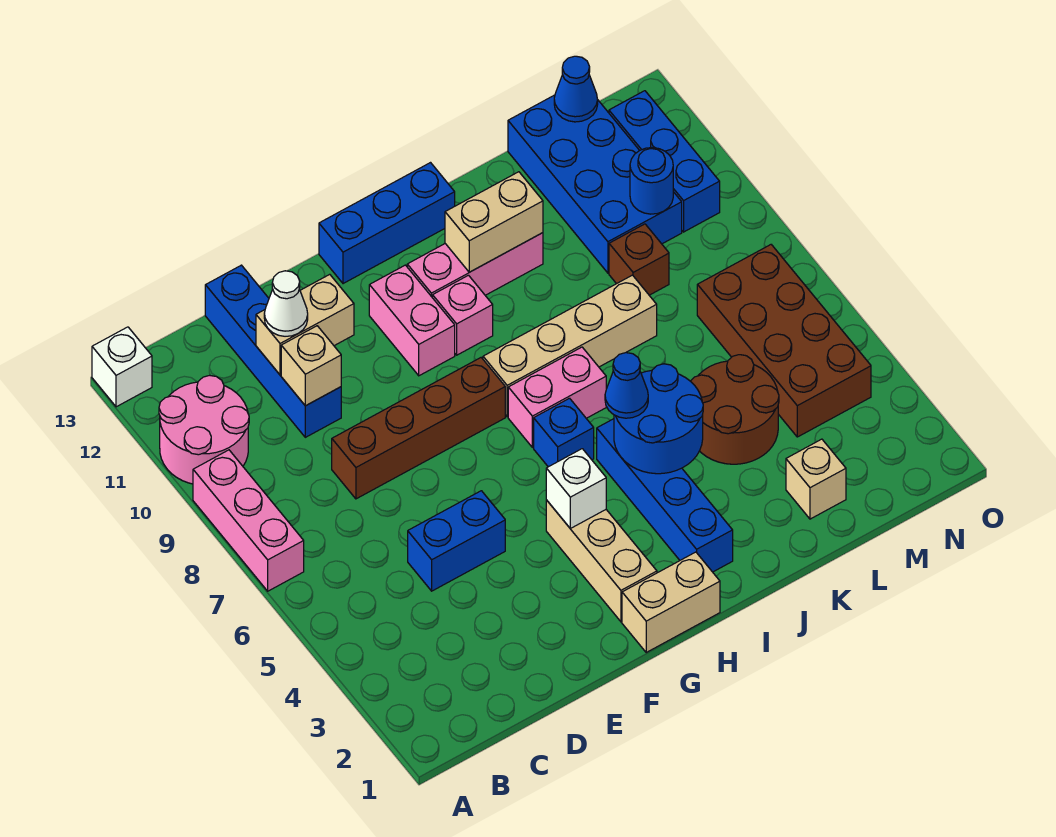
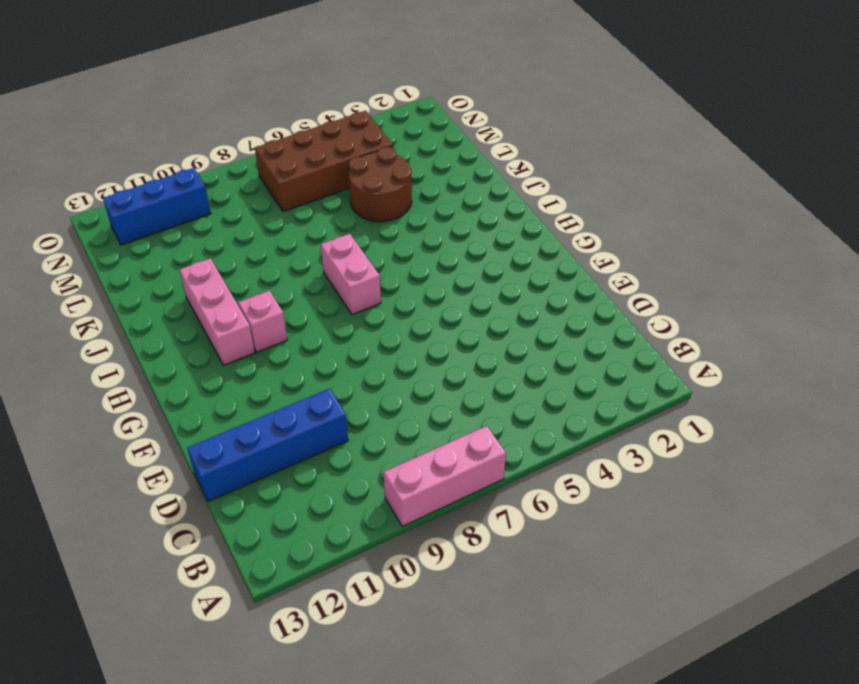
none -> pink round brick A10:B11 level 1
none -> white brick A13 level 1
none -> blue brick D5:E5 level 1
none -> brown brick D8:G8 level 1

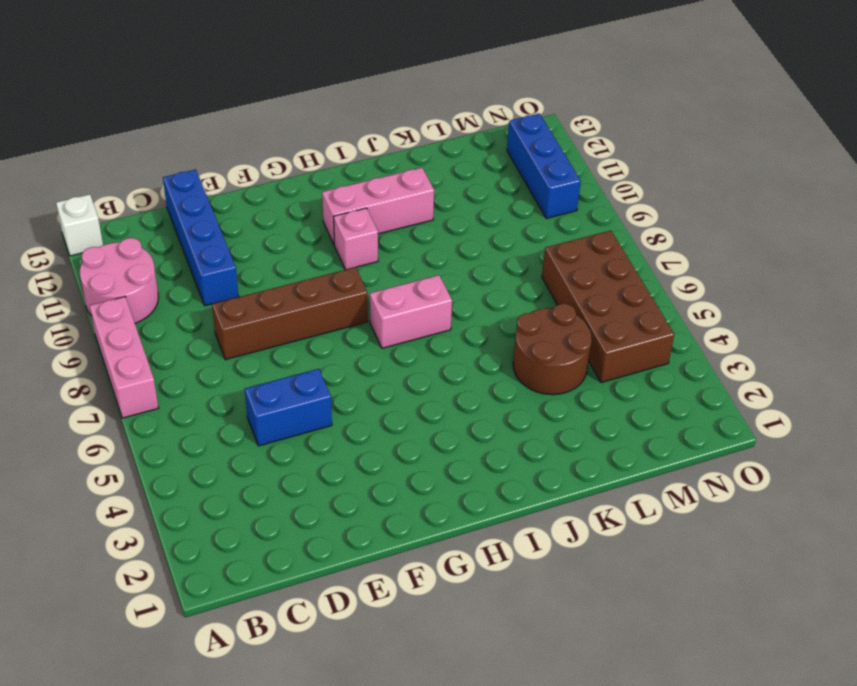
none -> tan brick G1:H1 level 1
none -> tan brick G2:G4 level 1
none -> pink brick G10:G11 level 1
none -> blue brick G13:I13 level 1

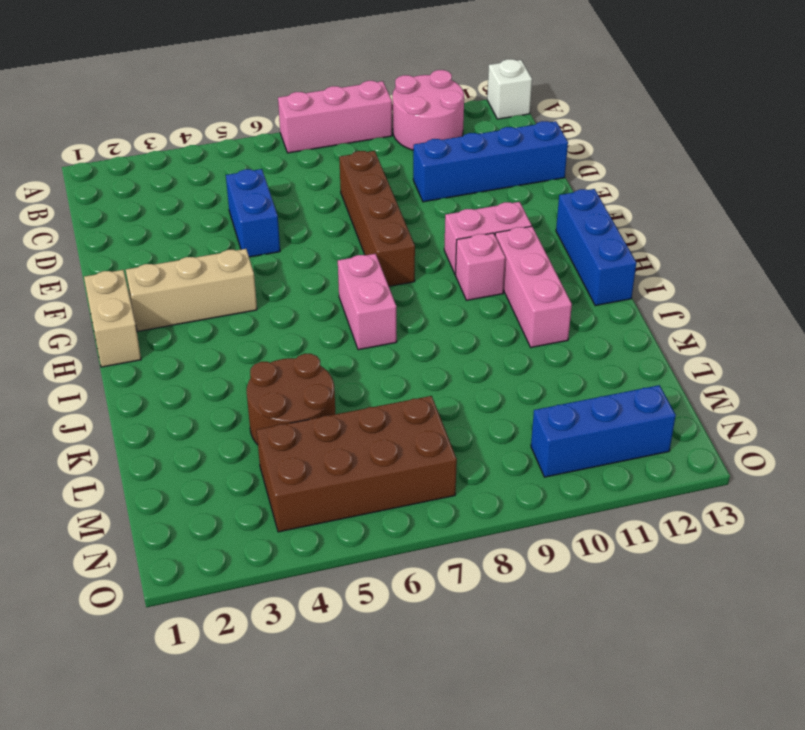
none -> blue brick H6 level 1
none -> tan brick H8:K8 level 1
none -> blue brick I2:I5 level 1
none -> tan brick L2 level 1

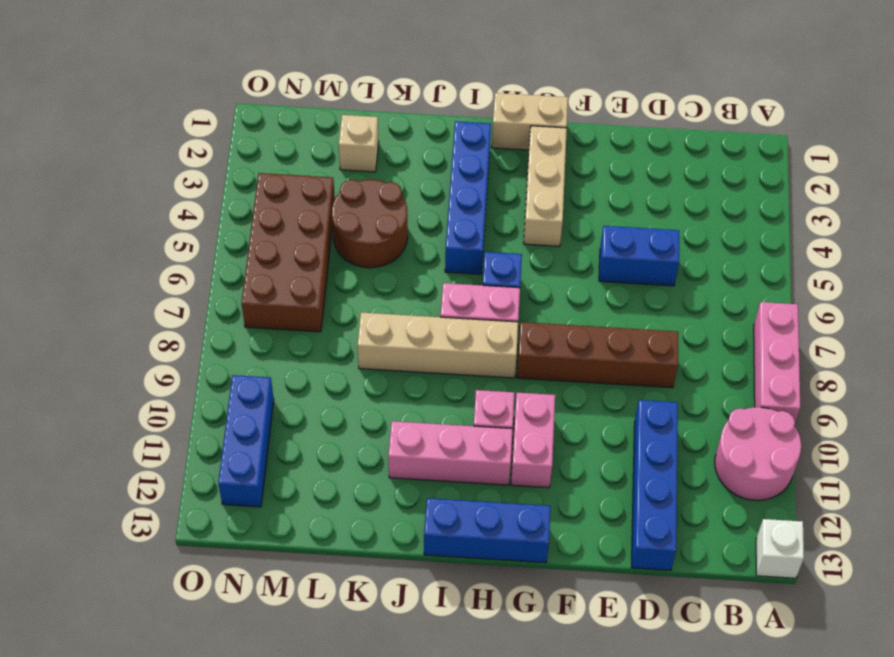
none -> brown brick L9 level 1
none -> blue brick L10:M13 level 1
none -> tan brick D10 level 2
none -> tan brick D11:E11 level 2

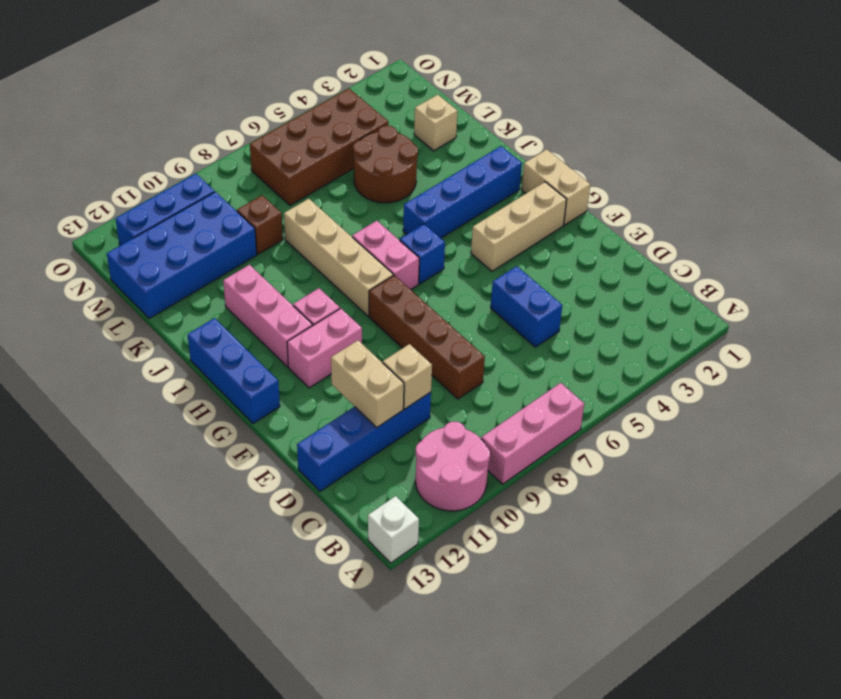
none -> white brick G4 level 2
none -> blue round brick I4:J5 level 2
none -> tan brick I11:J11 level 2
none -> blue round brick M10 level 2

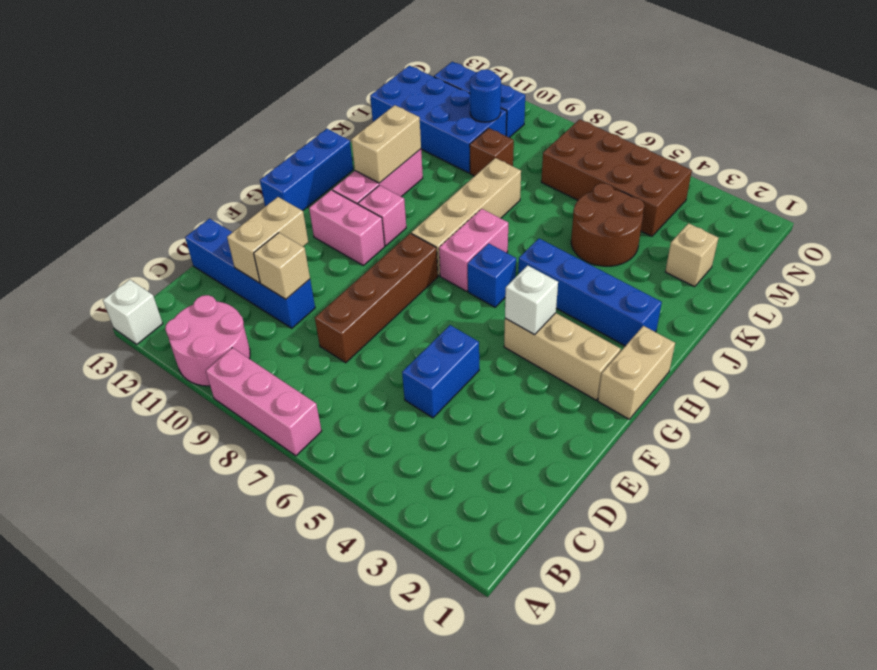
none -> blue round brick I4:J5 level 2
none -> blue cone M13 level 2
none -> white cone D11 level 3
none -> blue cone I5 level 3

